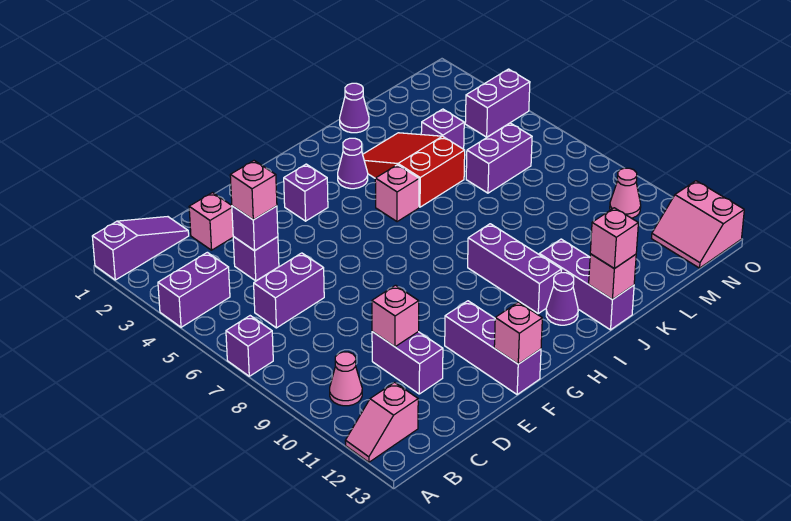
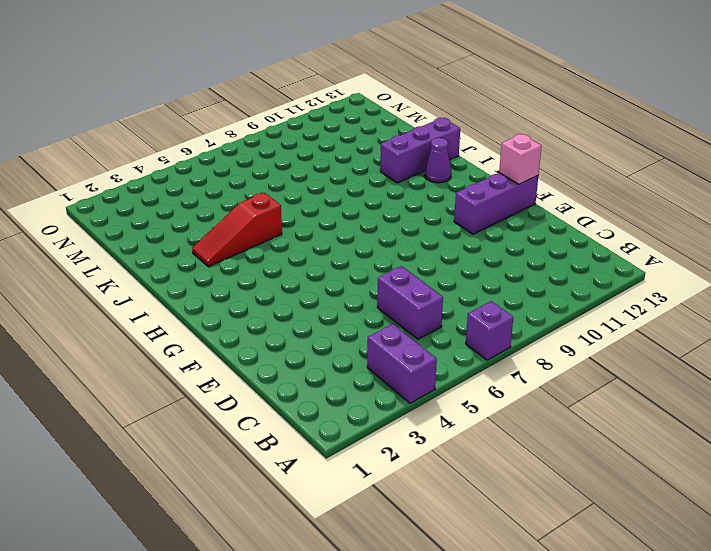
red slope J3:J5 level 1 top 5 -> red slope J3:K5 level 1 top 5
none -> purple slope A1:C1 level 1 top A
none -> pink slope A12:B12 level 1 top B
none -> pink cone B10 level 1

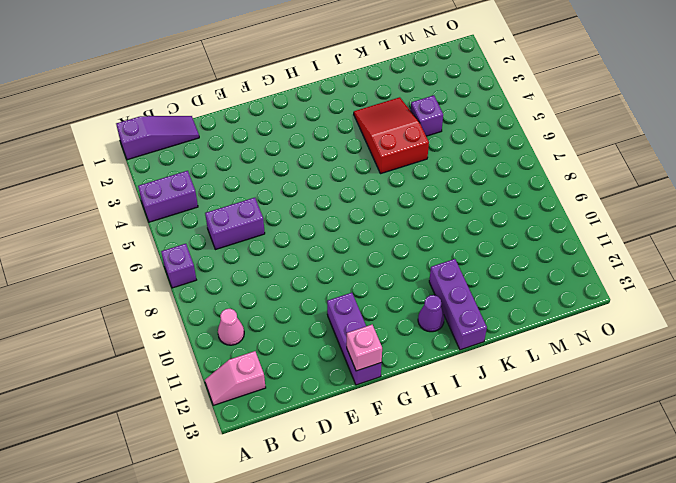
none -> pink brick D2 level 1
none -> purple brick D4 level 1
none -> purple brick D10:D11 level 1

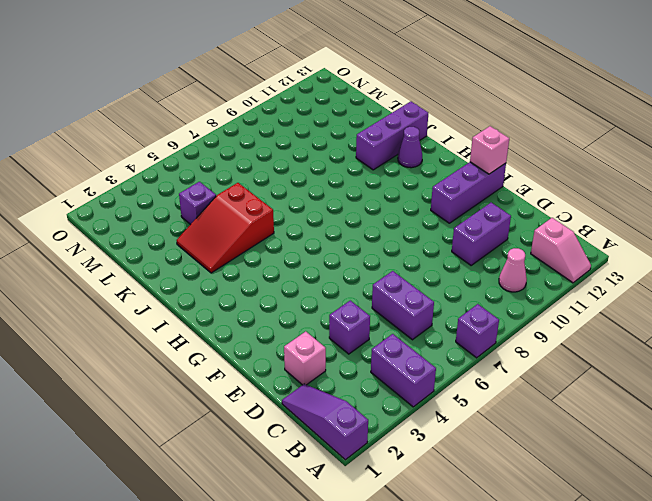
none -> purple brick G3 level 1
none -> purple cone I3 level 1
none -> pink brick I5 level 1

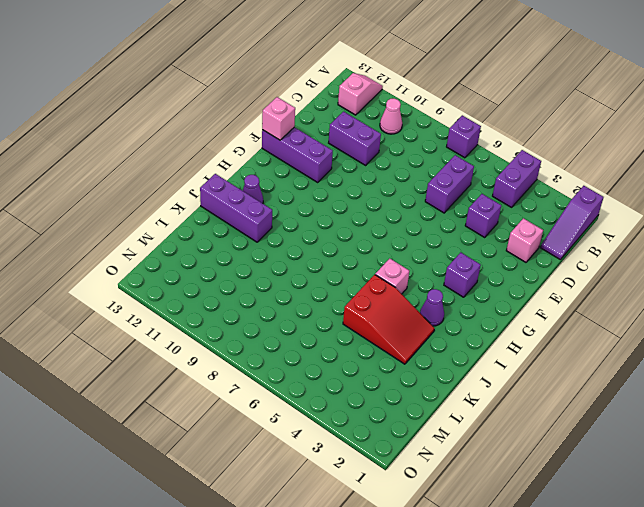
none -> purple brick I9:I11 level 1
none -> purple cone K1 level 1
none -> purple brick L4 level 1

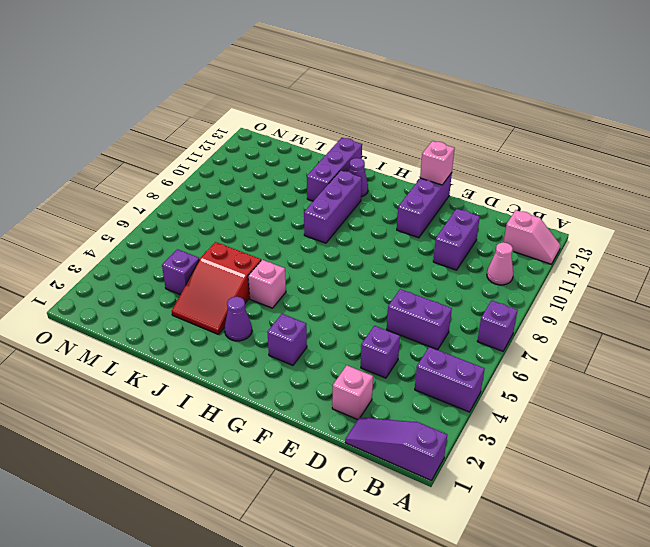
none -> purple cone K1 level 1
none -> purple brick L6:M6 level 1
none -> purple brick N4:O4 level 1

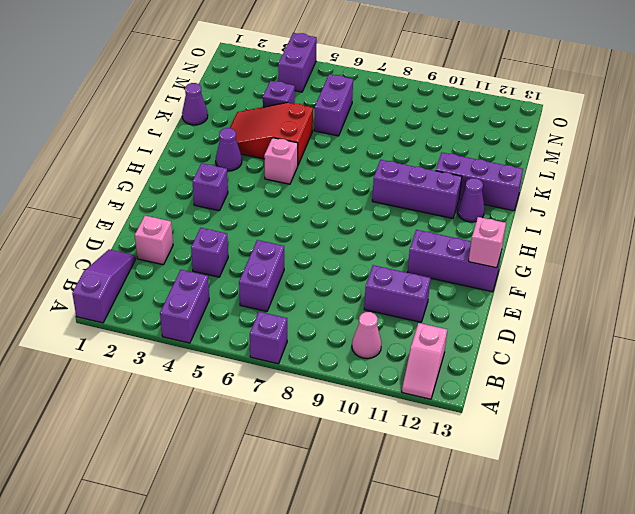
none -> pink cone N10 level 1
none -> pink slope N12:O13 level 1 top O
none -> purple brick D4 level 2

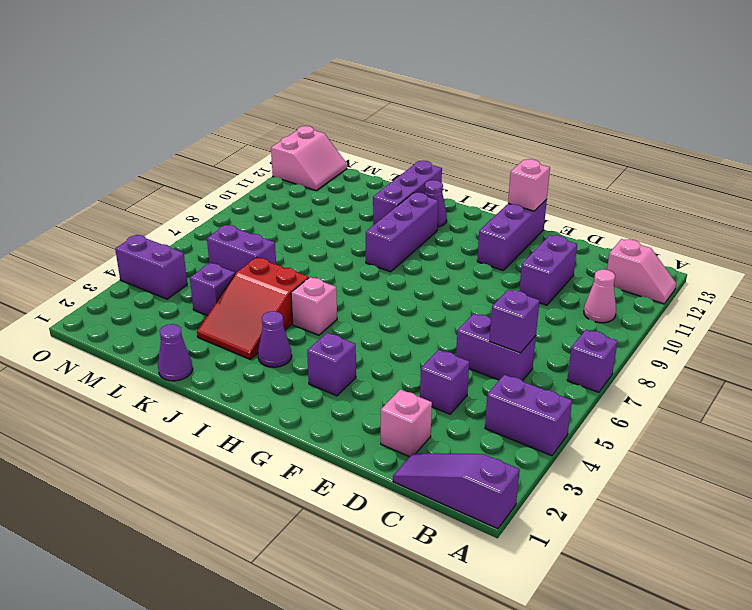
purple brick C6 level 2 -> purple brick D4 level 2
none -> pink cone N10 level 1
none -> pink brick D10 level 2
none -> pink brick J13 level 2

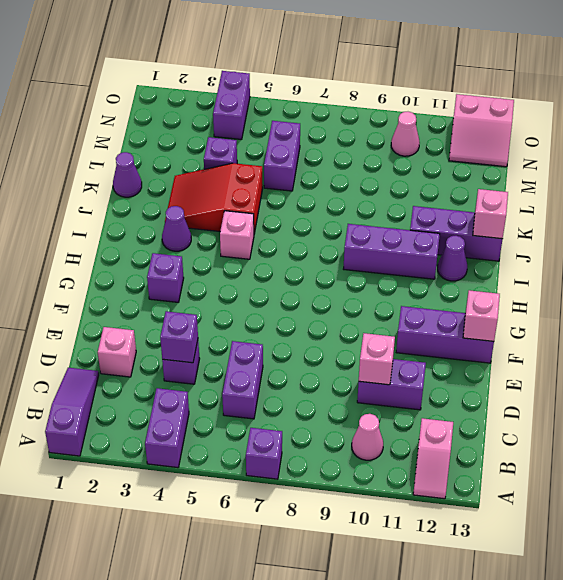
none -> pink brick D4 level 3
none -> pink brick J13 level 3

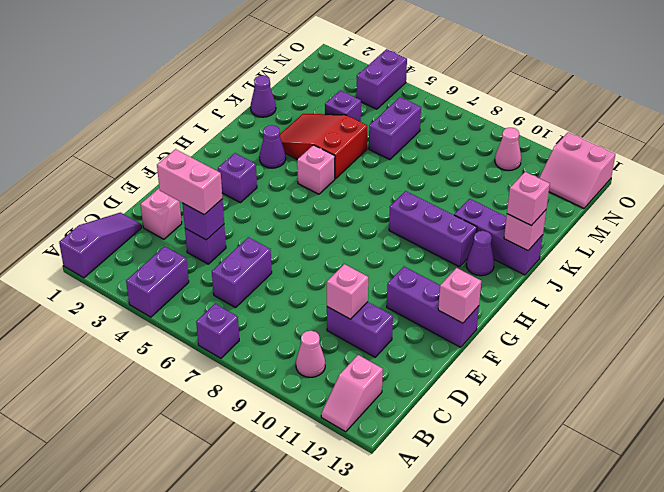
pink brick D3:D4 level 3 -> pink brick D4 level 3

